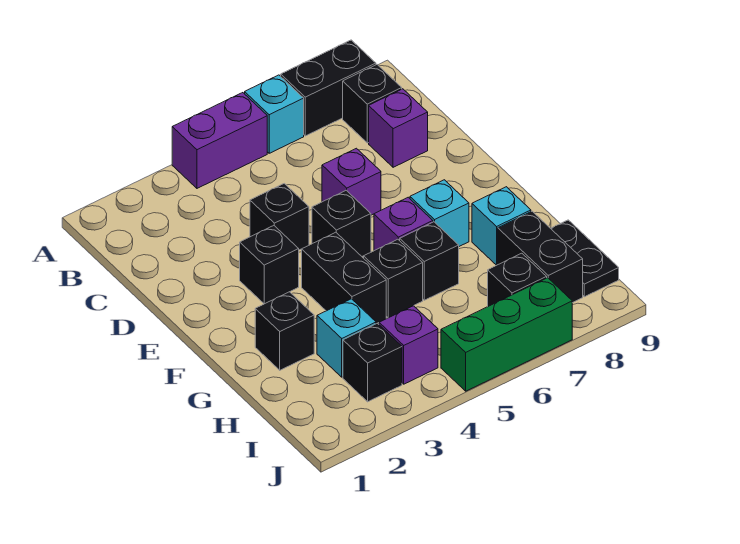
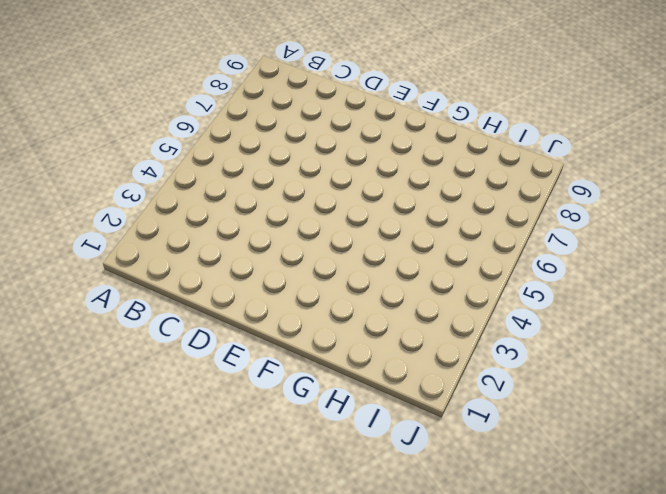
none -> purple brick A4:A5 level 1
none -> cyan brick A6 level 1
none -> black brick A7:A8 level 1

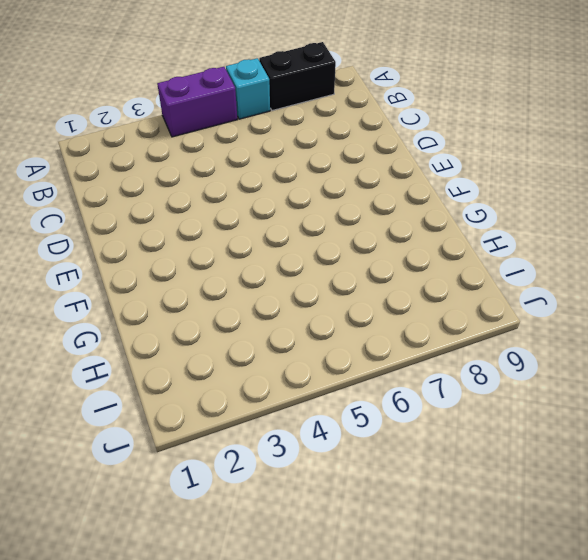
none -> black brick B8 level 1
none -> purple brick C8 level 1
none -> black brick D4 level 1

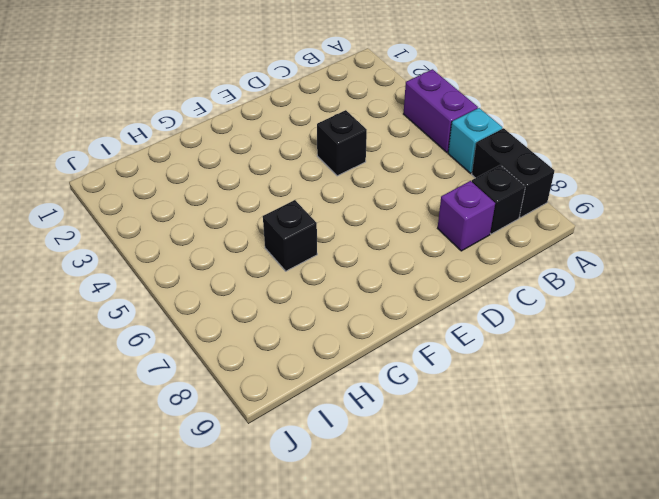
none -> purple brick D6 level 1
none -> black brick E3 level 1
none -> black brick E5 level 1

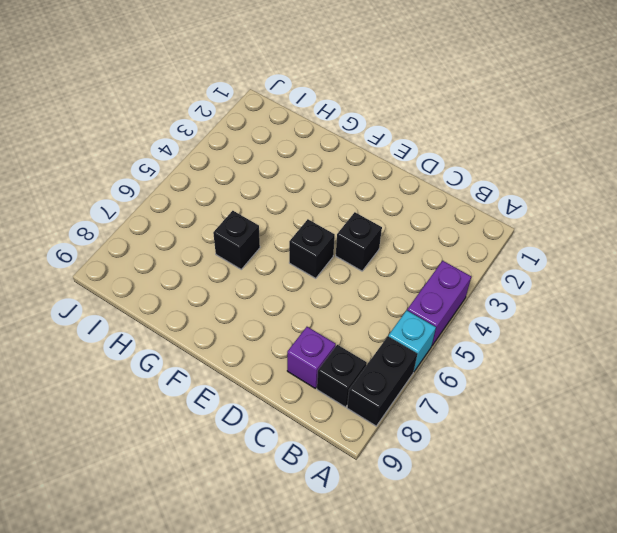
none -> purple brick D6 level 1
none -> black brick E3 level 1
none -> black brick F4:G4 level 1

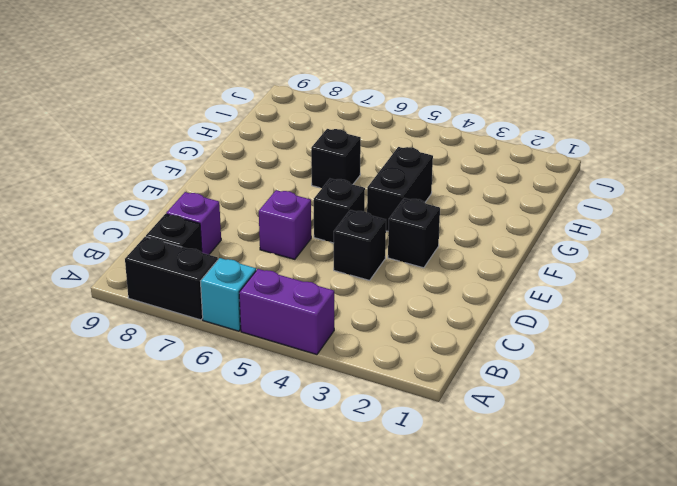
none -> purple brick F6 level 1
none -> cyan brick F7 level 1
none -> black brick G2 level 1

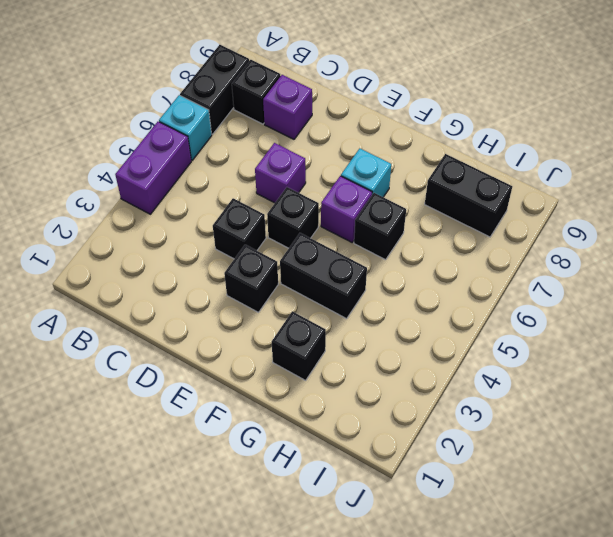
none -> black brick G5 level 1
none -> cyan brick G8 level 1
none -> cyan brick H3 level 1

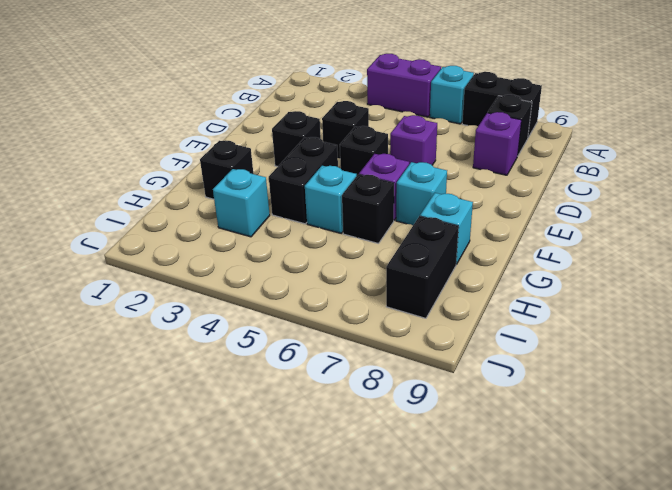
cyan brick G5 level 1 -> black brick G5 level 1
none -> black plate H9:I9 level 1
none -> black brick I3 level 1
none -> purple brick I4 level 1

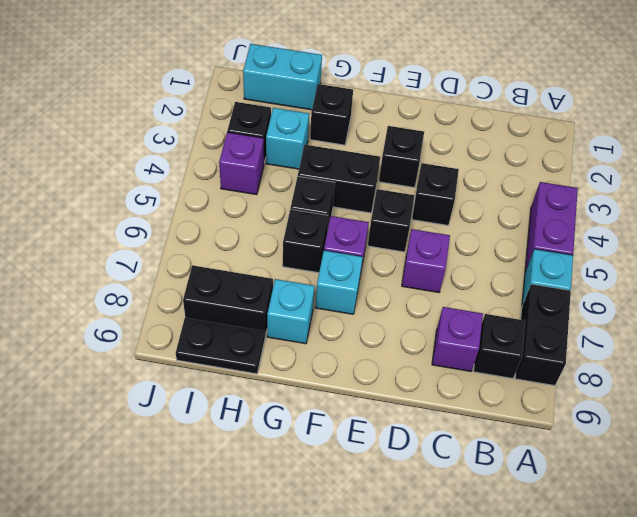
cyan brick H1:I1 level 1 -> none
none -> black brick I7 level 1
none -> green brick J5:J7 level 1

